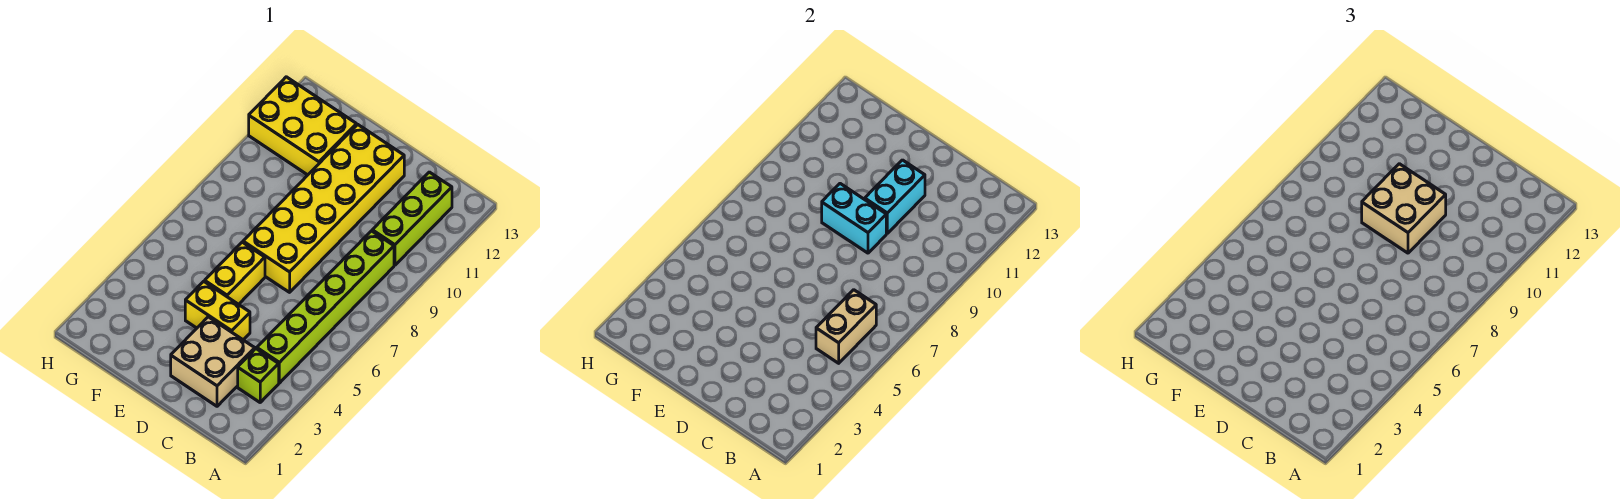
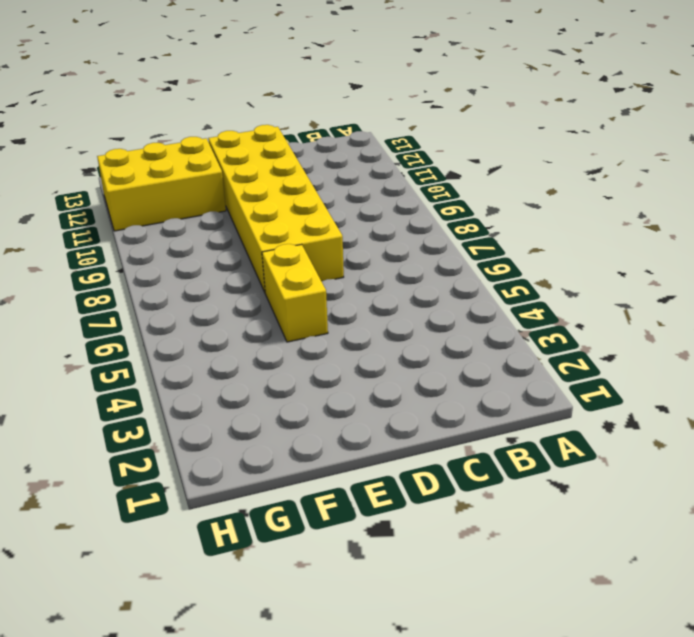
none -> lime brick B3 level 1
none -> lime brick B4:B9 level 1
none -> lime brick B10:B12 level 1

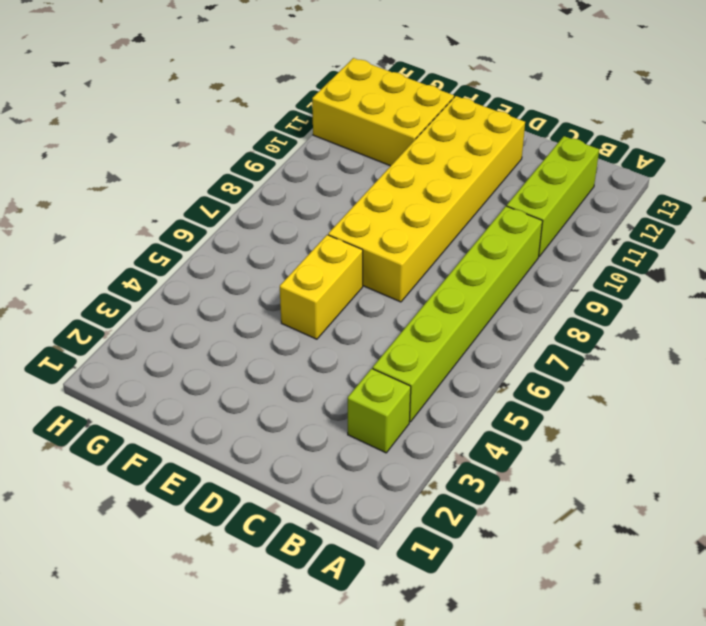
none -> tan brick C2:D3 level 1
none -> yellow brick D4:E4 level 1
none -> tan brick B5:B6 level 2

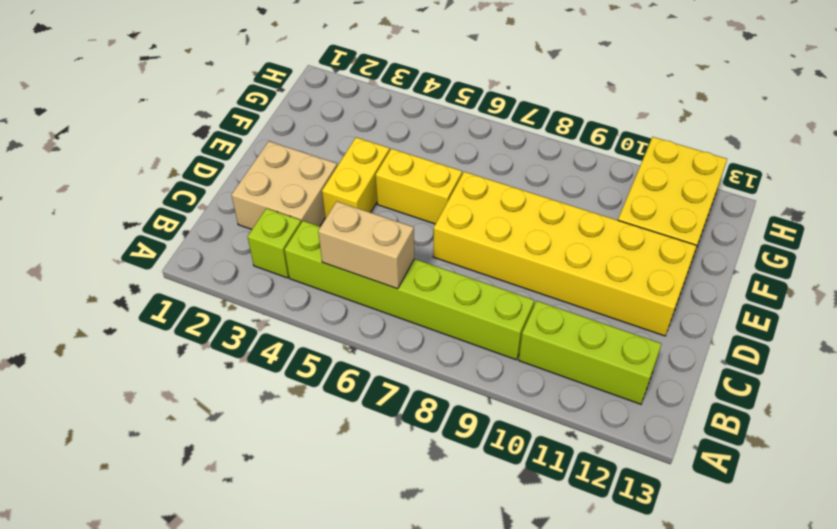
none -> cyan brick D9:E9 level 2
none -> cyan brick D10:D11 level 2
none -> tan brick D9:E10 level 3

